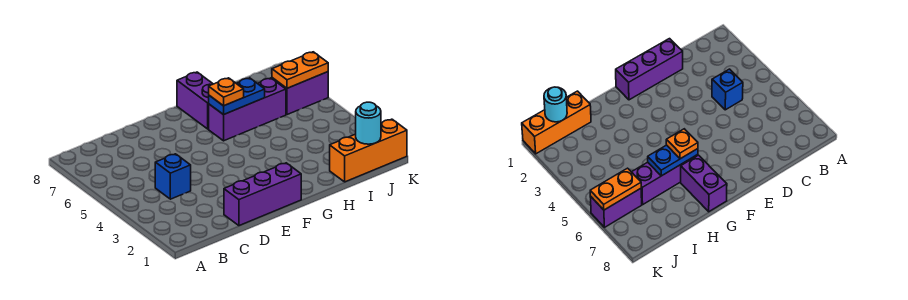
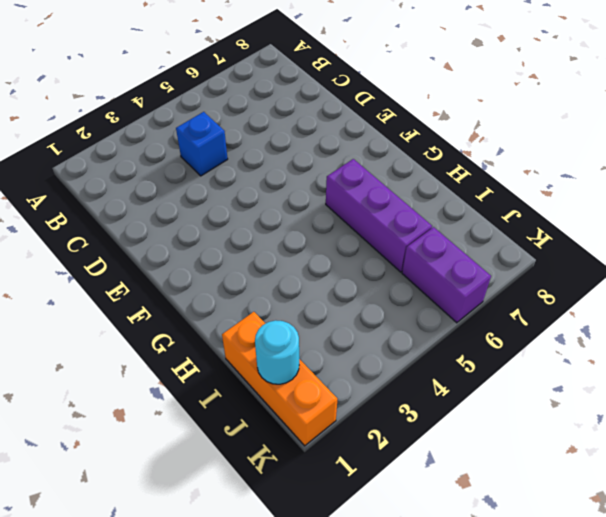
none -> purple brick D1:F1 level 1
none -> purple brick G7:G8 level 1

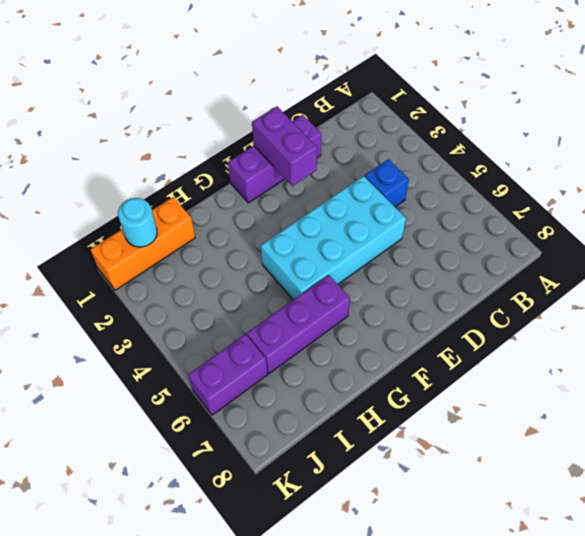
cyan brick D4:G5 level 1 -> none
purple brick E1:E2 level 2 -> purple brick G7:G8 level 1
none -> blue plate G6:H6 level 2
none -> orange plate J6:K6 level 2

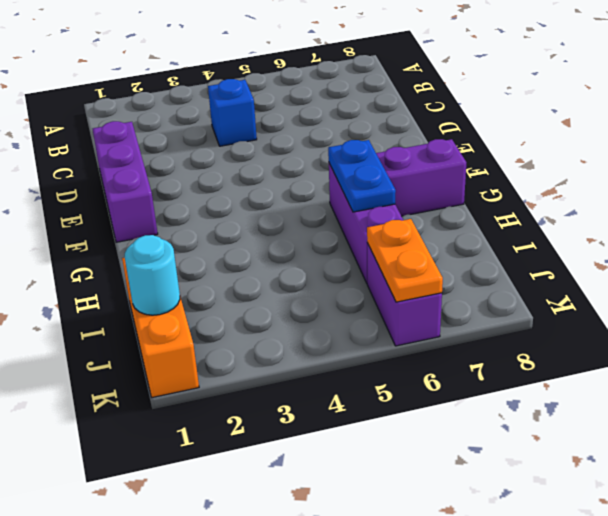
none -> orange plate G6 level 3

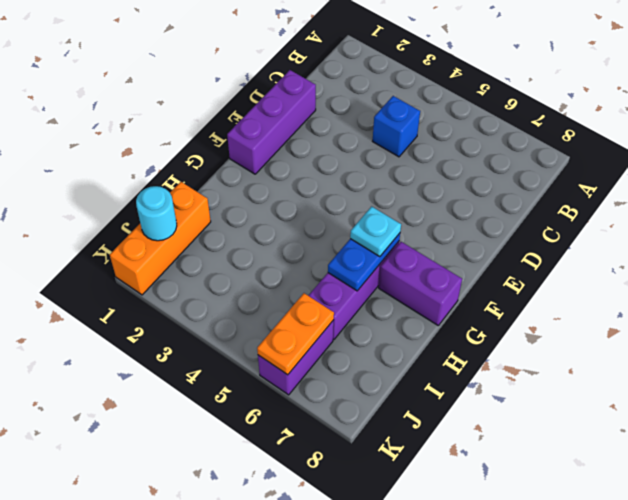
cyan plate G6 level 3 -> orange plate G6 level 3

